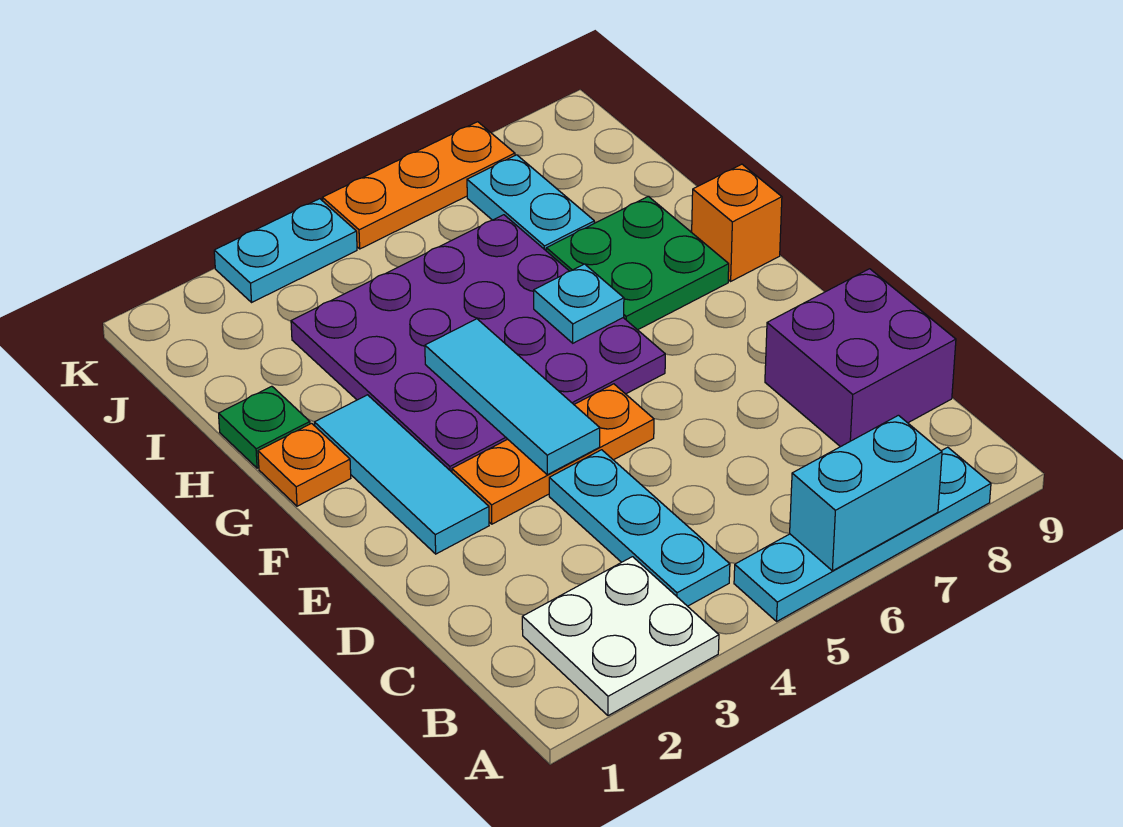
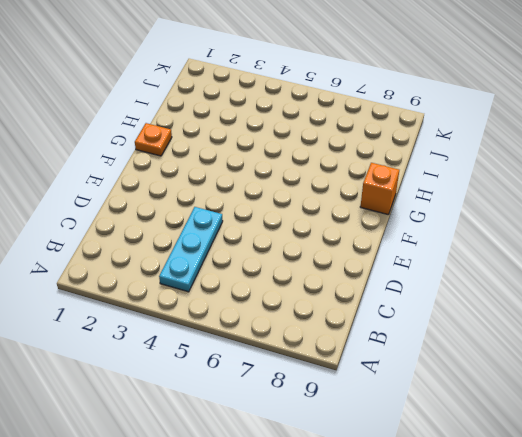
none -> white plate A2:B3 level 1
none -> cyan plate A5:A8 level 1
none -> purple brick C8:D9 level 1

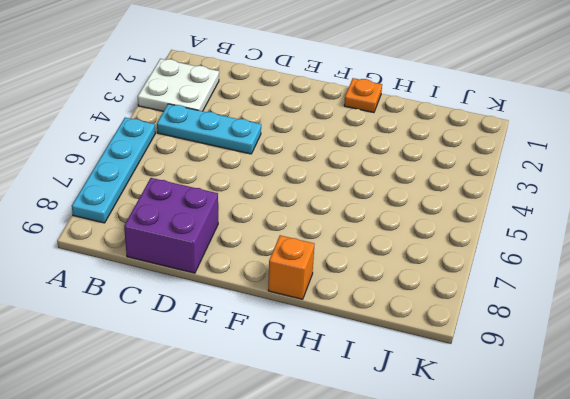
none -> cyan tile E2:G2 level 1
none -> orange plate E3:E5 level 1
none -> purple plate F3:I6 level 1

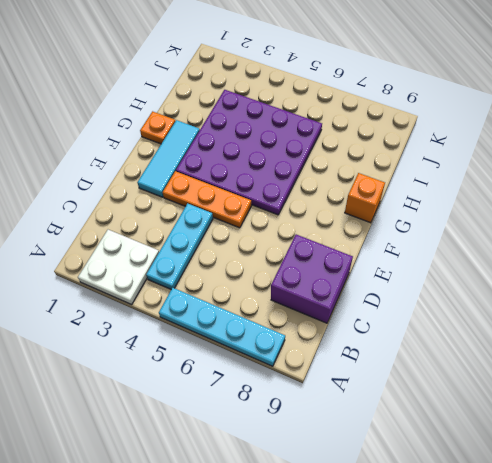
none -> green plate G7:H8 level 1
none -> green plate H1 level 1
none -> cyan plate I7:J7 level 1

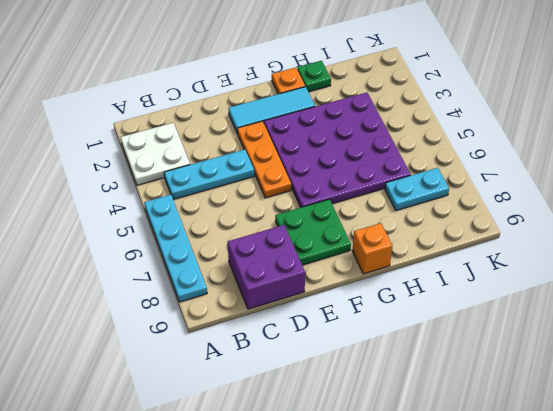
green plate E7:F8 level 1 -> green plate G7:H8 level 1
none -> cyan plate K3:K4 level 1
none -> orange plate K5:K7 level 1
none -> cyan brick A6:A7 level 2

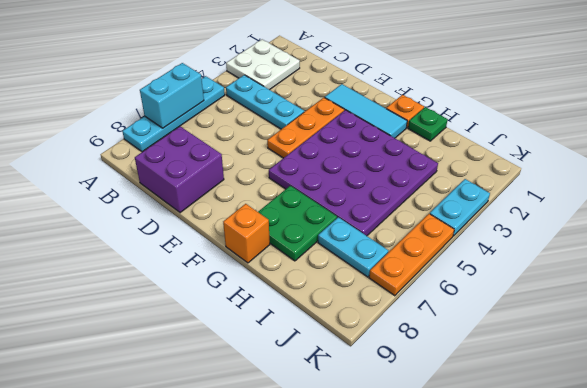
none -> cyan tile E4:G4 level 2
none -> cyan plate G6 level 2

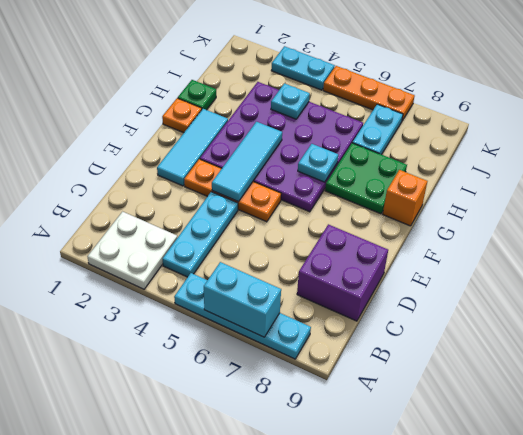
cyan plate I4 level 2 -> none

